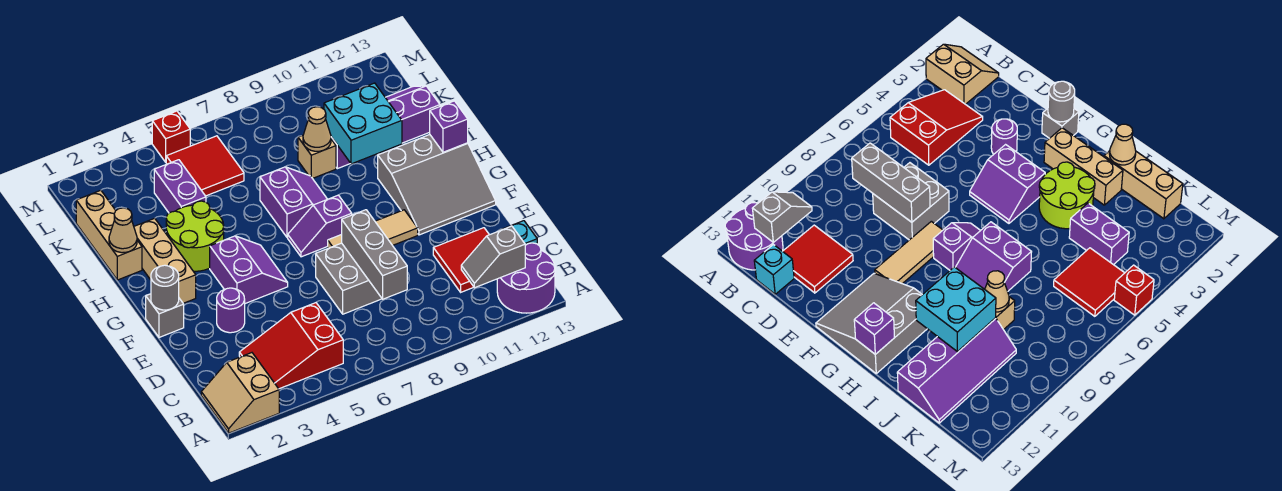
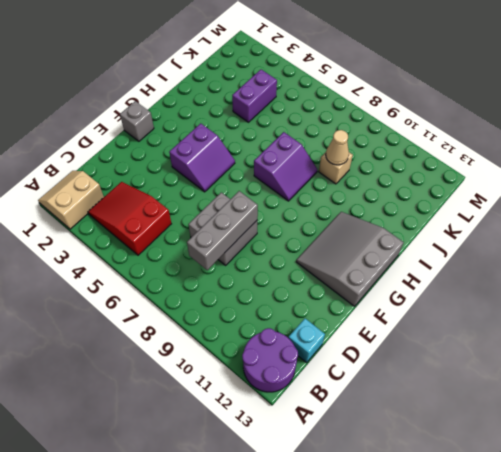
grey slope F11:H13 level 1 top 13 -> grey slope F11:H13 level 1 top H
none -> red tile C11:D12 level 1
none -> purple round brick E3 level 1
none -> tan tile F8:F10 level 1

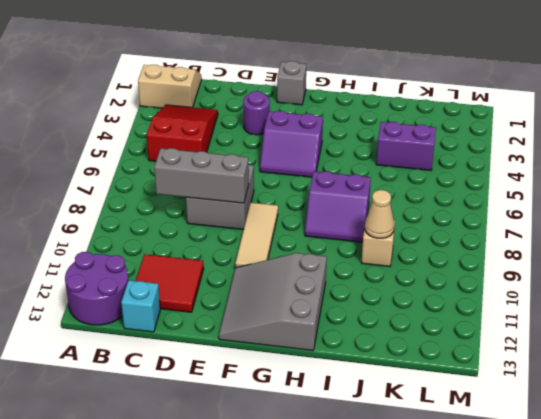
none -> tan brick G2:I2 level 1
none -> purple slope G7:G8 level 1 top 8
none -> lime round brick H3:I4 level 1

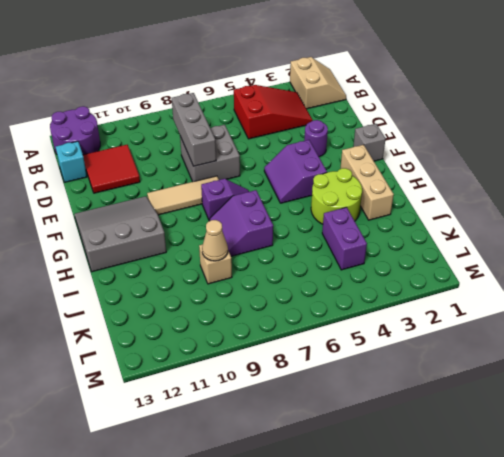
none -> tan brick I1:K1 level 1
none -> purple slope J10:K13 level 1 top J
none -> red tile K5:L6 level 1

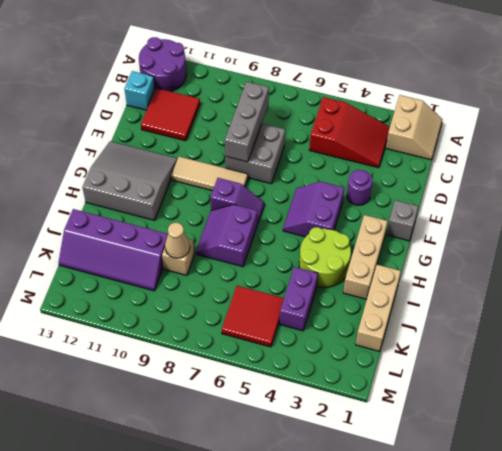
none -> red brick M5 level 1
none -> grey slope B11:B12 level 2 top 12
none -> grey round brick F1 level 2

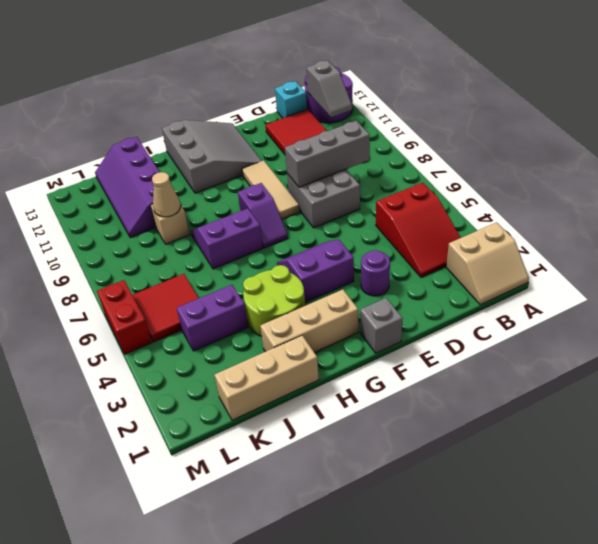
red brick M5:M6 level 1 -> red brick M5 level 1
none -> grey round brick F1 level 2
none -> purple brick H13 level 2
none -> tan cone I1 level 2

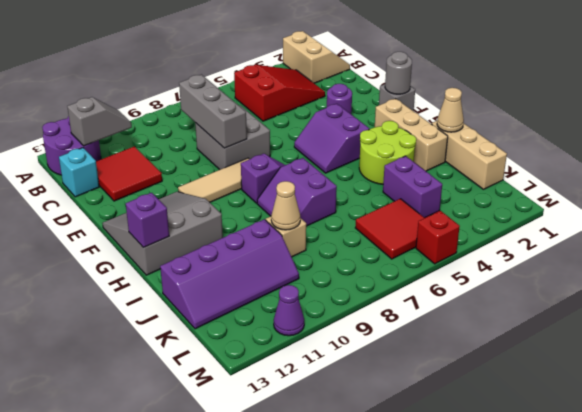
purple cone M11 level 1 -> none
none -> cyan brick I10:J11 level 2

